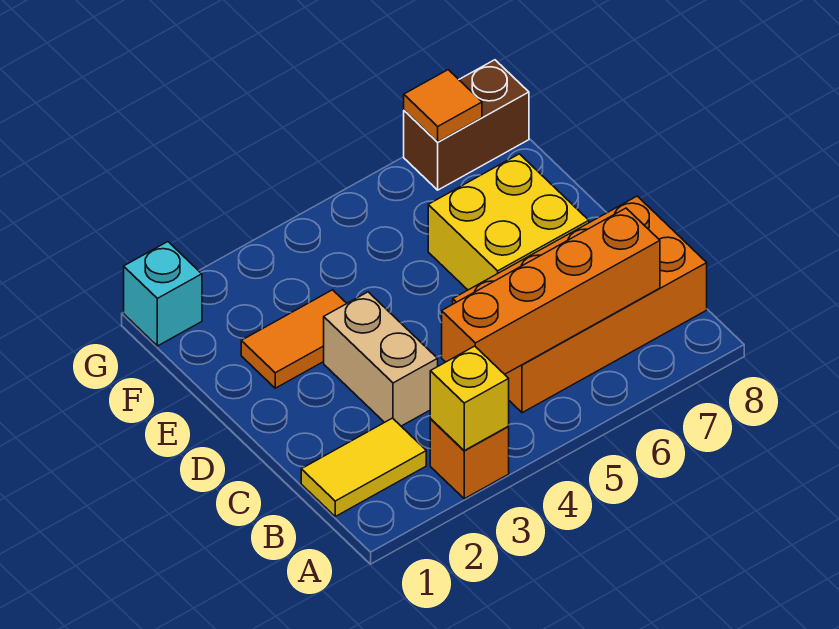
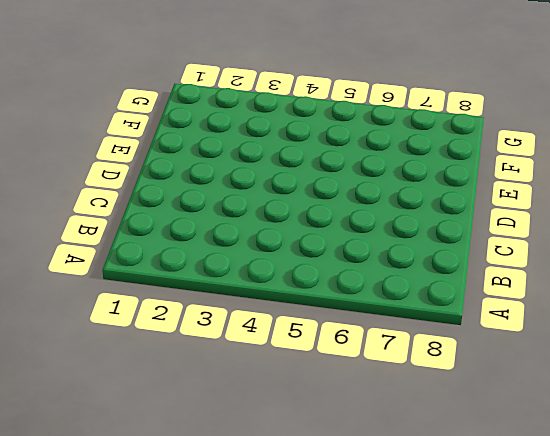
none -> orange brick A3 level 1
none -> yellow tile B1:B2 level 1

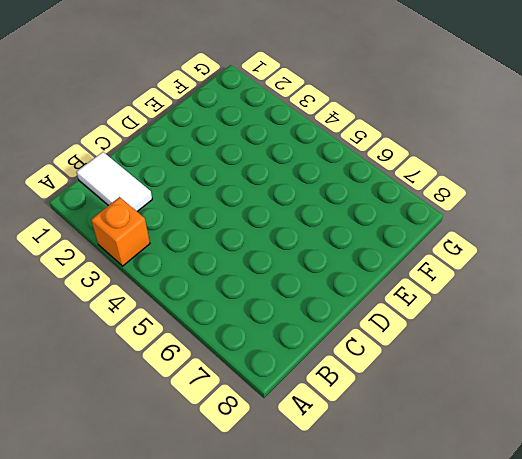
white tile B1:B2 level 1 -> yellow tile B1:B2 level 1
none -> orange brick B5:C8 level 1
none -> tan brick C3:D3 level 1

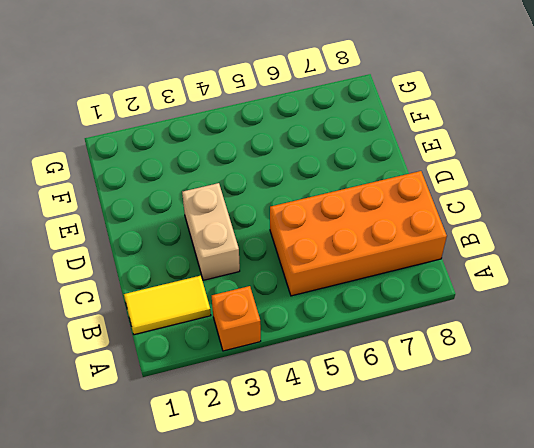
none -> yellow brick D6:E7 level 1
none -> orange tile E2:E3 level 1

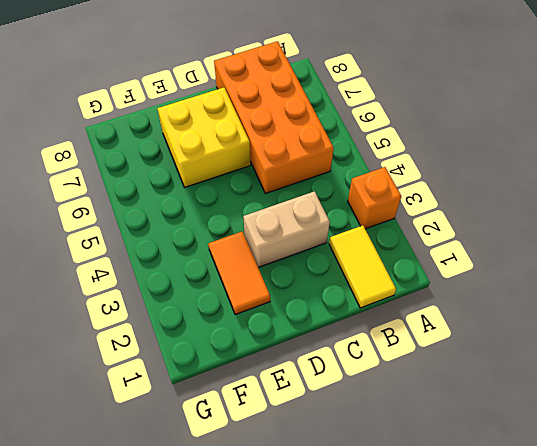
none -> cyan brick G1 level 1
none -> brown brick G7:G8 level 1

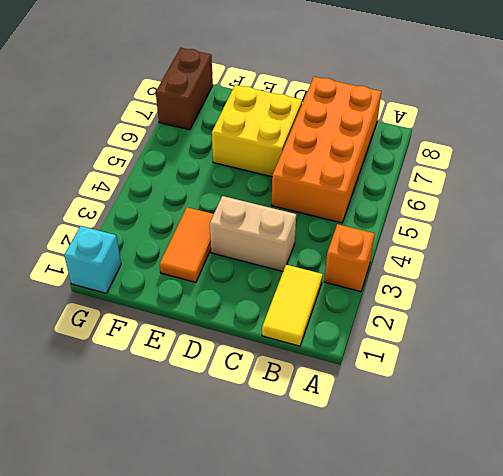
none -> yellow brick A3 level 2
none -> orange brick B4:B7 level 2

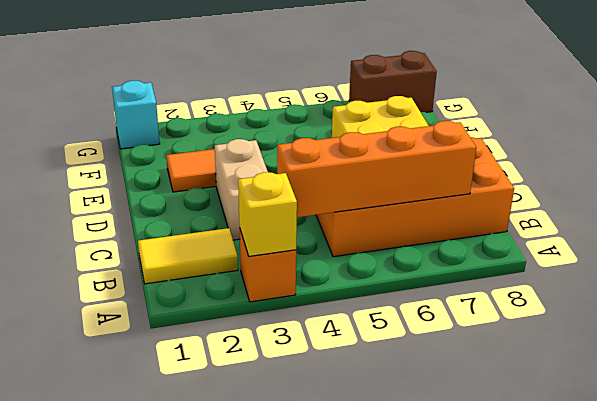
none -> orange tile G7 level 2

